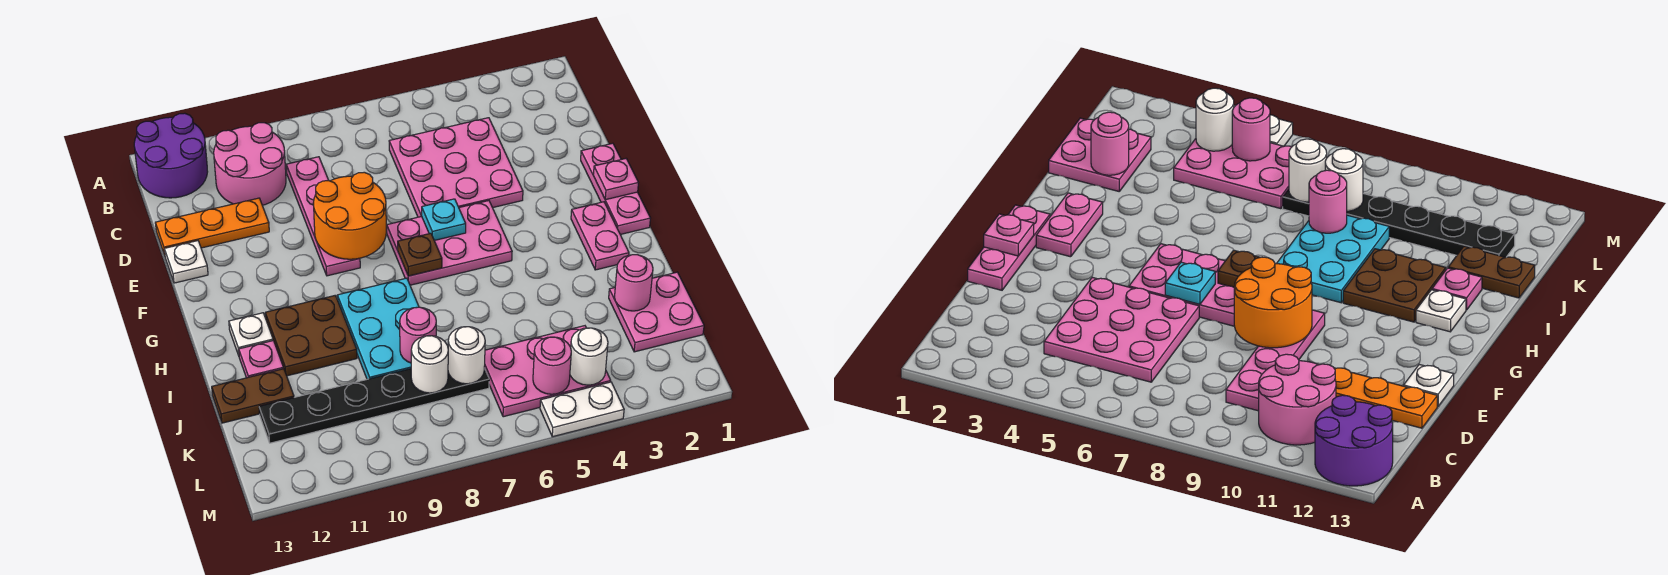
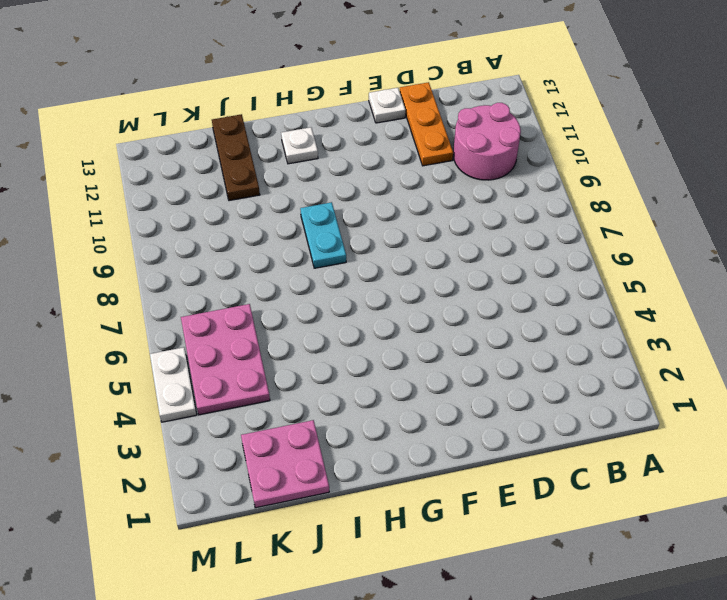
cyan plate H8:H9 level 1 -> cyan plate H8:J9 level 1
brown plate J11:J13 level 1 -> brown plate J12:J13 level 1
none -> purple round brick A12:B13 level 1
none -> pink plate C4:E6 level 1
none -> pink plate C9:F9 level 1

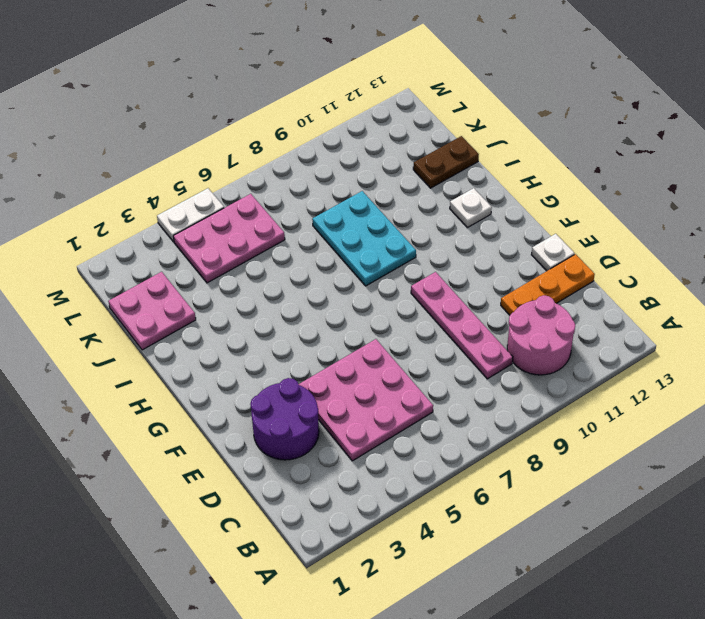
purple round brick D2:E3 level 1 -> purple round brick A12:B13 level 1
none -> pink plate E1:G1 level 1
none -> pink plate F5:G7 level 1
none -> pink plate G2:H2 level 1

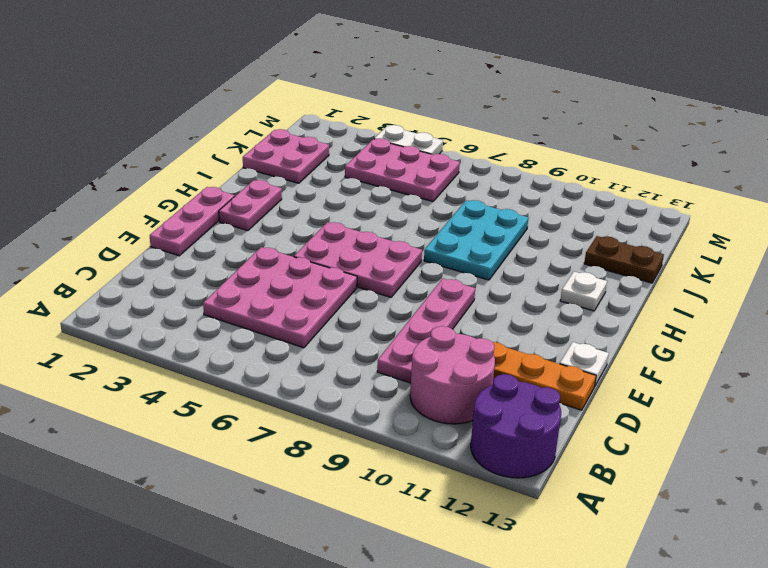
none -> brown plate H10:I11 level 1
none -> pink plate I12 level 1
none -> black plate K7:K12 level 1

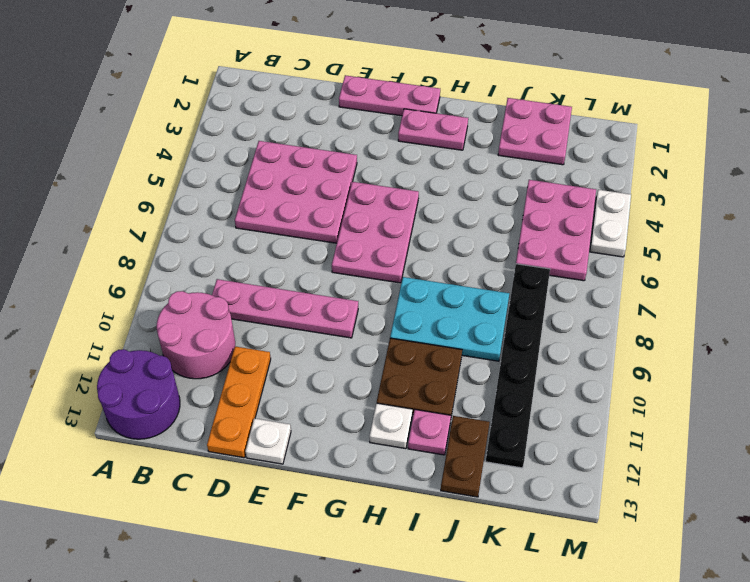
none -> orange round brick E8:F9 level 2
none -> pink plate F1 level 2
none -> cyan plate F6 level 2

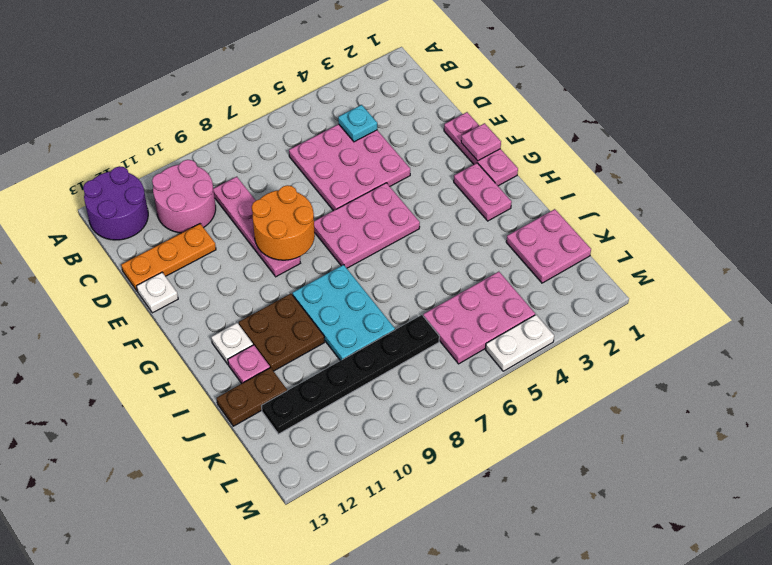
cyan plate C4 level 2 -> cyan plate F6 level 2
none -> brown plate G7 level 2
none -> pink round brick J2 level 2
none -> pink round brick J8 level 2

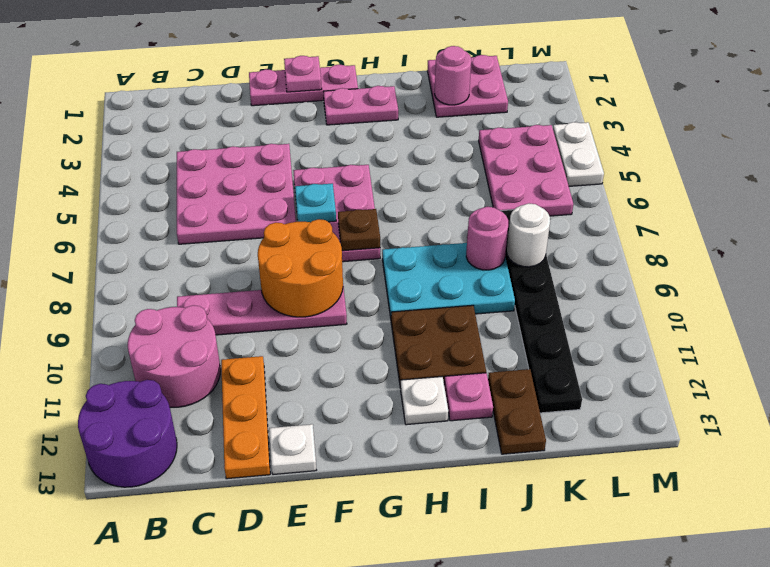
none -> white round brick K7 level 2
none -> white round brick L4 level 2
none -> pink round brick L5 level 2

